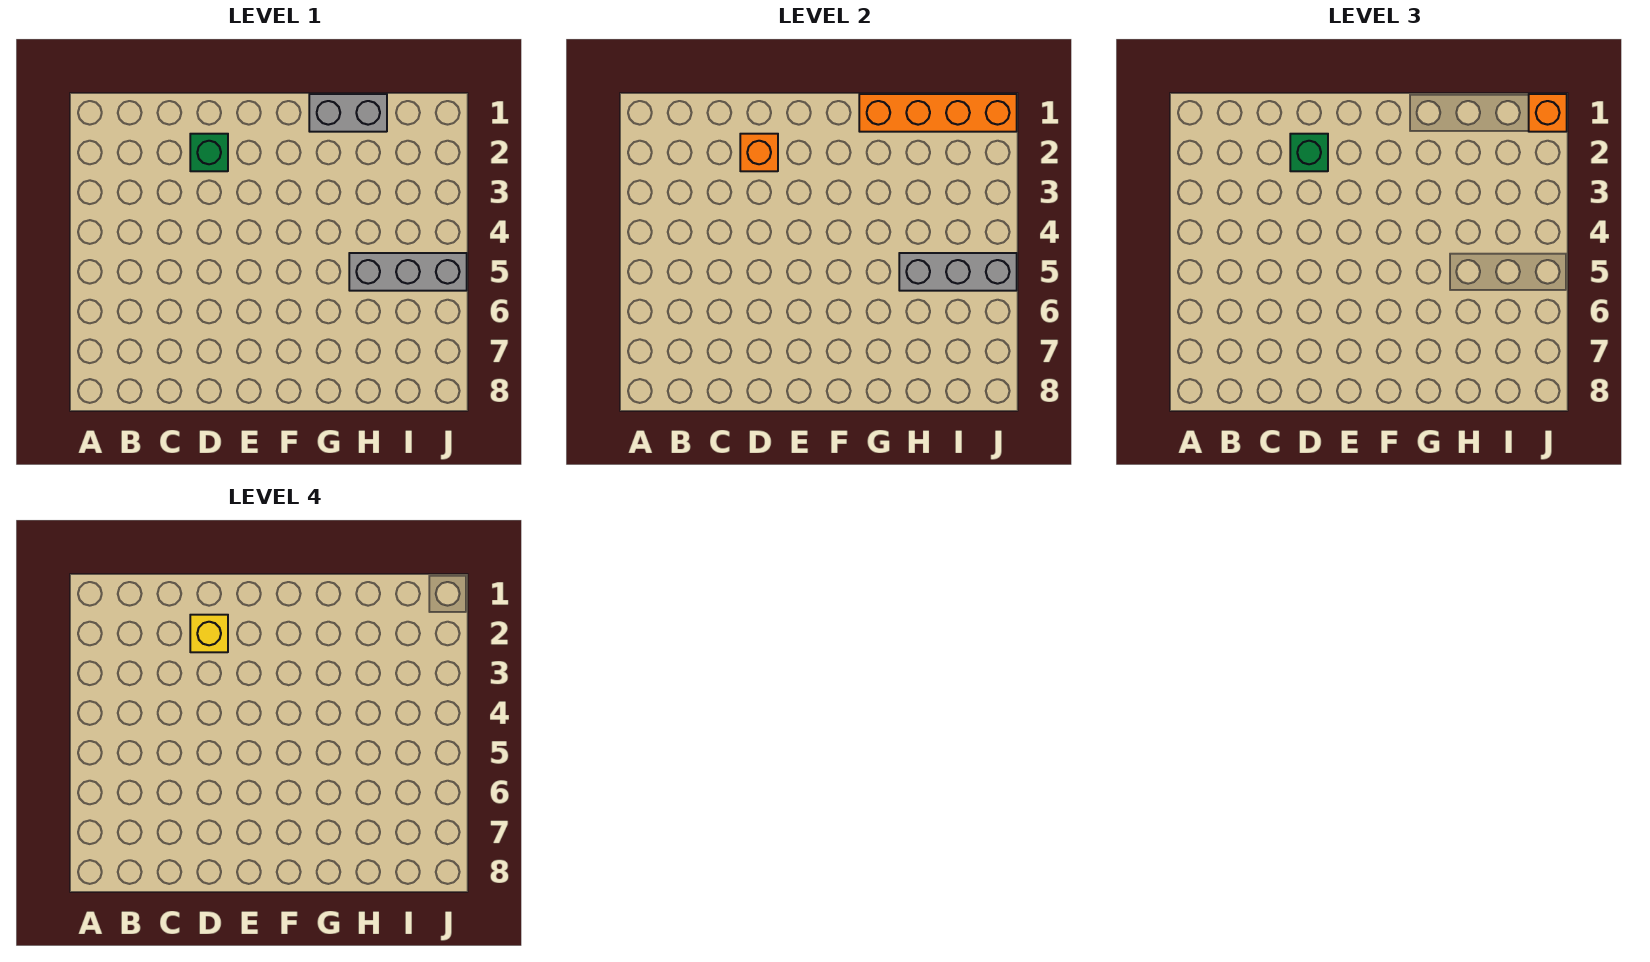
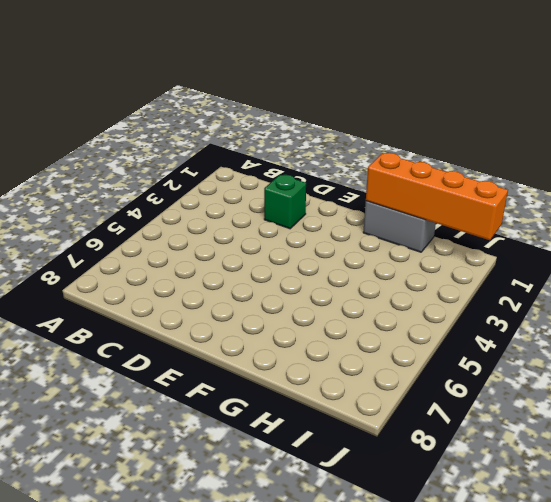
none -> grey brick H5:J5 level 1
none -> orange brick D2 level 2

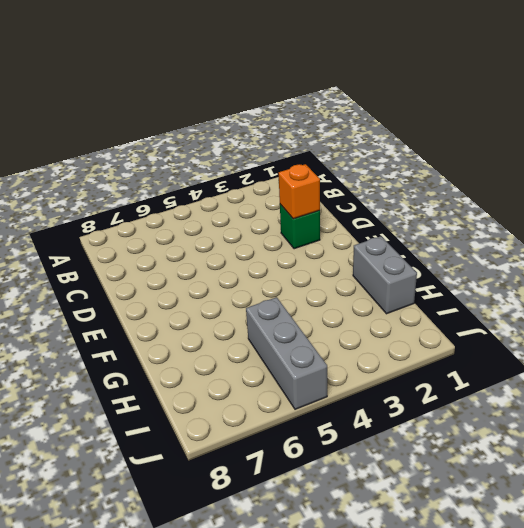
none -> orange brick G1:J1 level 2
none -> grey brick H5:J5 level 2

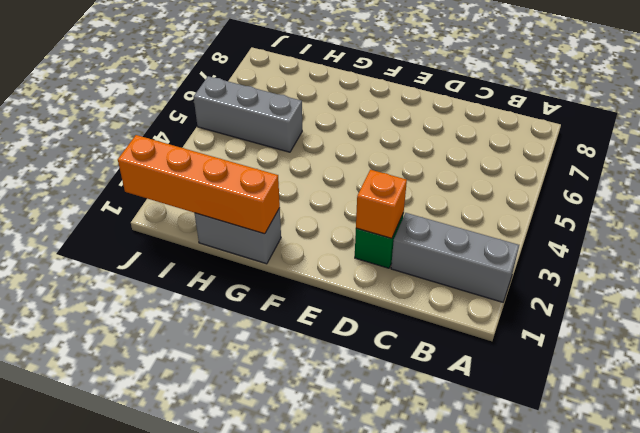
grey brick A2:C2 level 1 -> grey brick H5:J5 level 2
none -> green brick D2 level 3
none -> orange brick J1 level 3

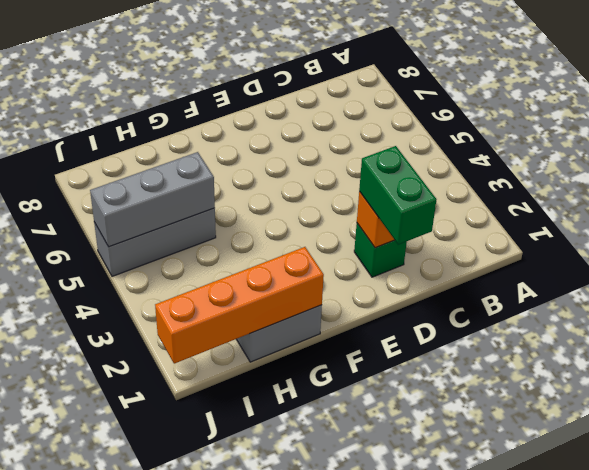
green brick D1:D2 level 3 -> green brick D2 level 3
none -> orange brick J1 level 3
none -> yellow brick D2 level 4

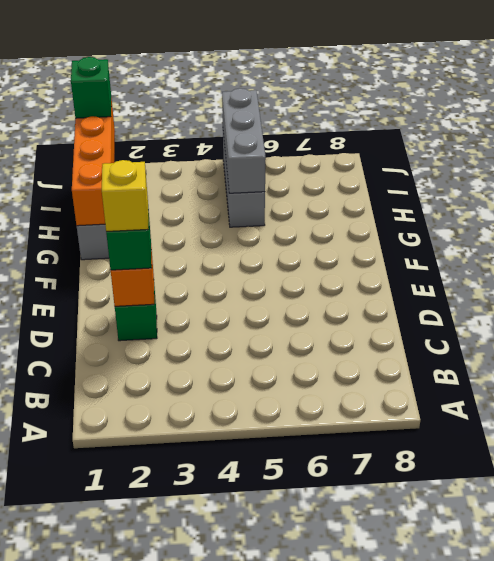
green brick J1 level 3 -> orange brick J1 level 3

